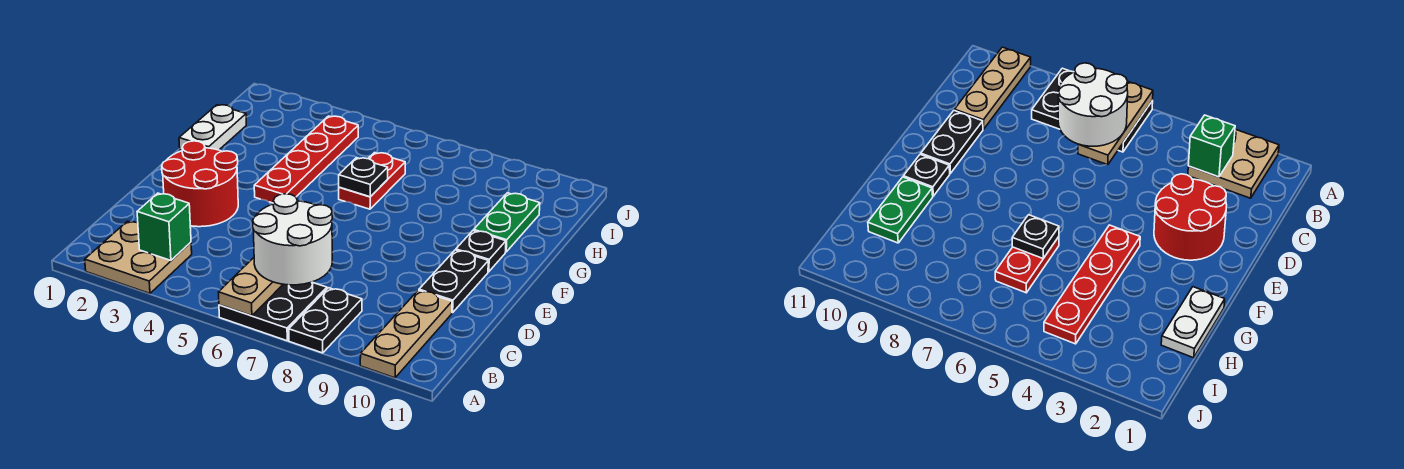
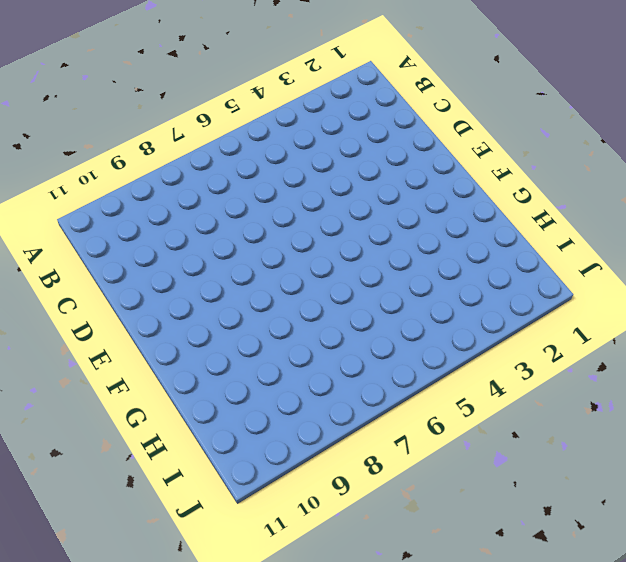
none -> tan plate A2:B3 level 1
none -> black plate A6:B7 level 1
none -> black plate A8:B8 level 1

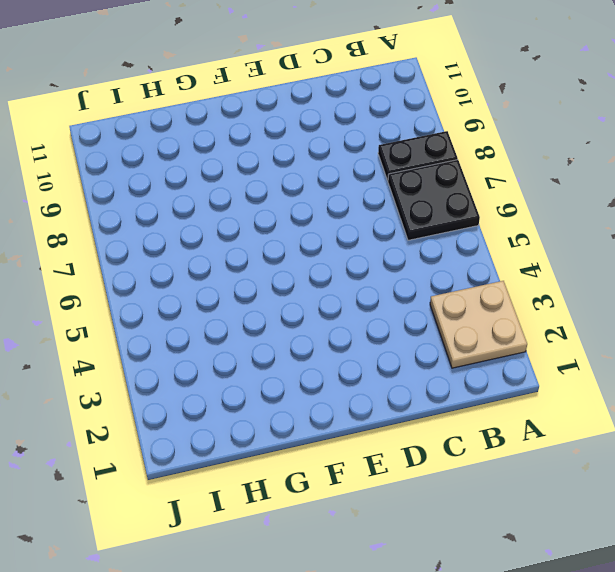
none -> tan plate A10:C10 level 1
none -> red round brick D2:E3 level 1
none -> black plate D10:E10 level 1

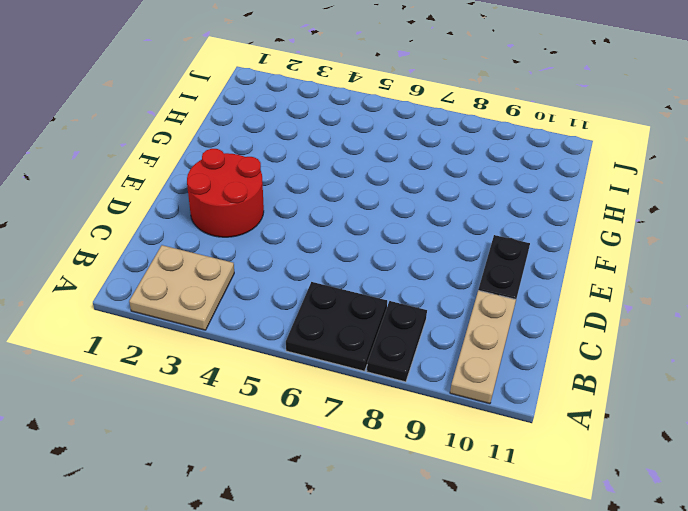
none -> red plate F4:I4 level 1
none -> black plate F10 level 1
none -> white plate G1:H1 level 1

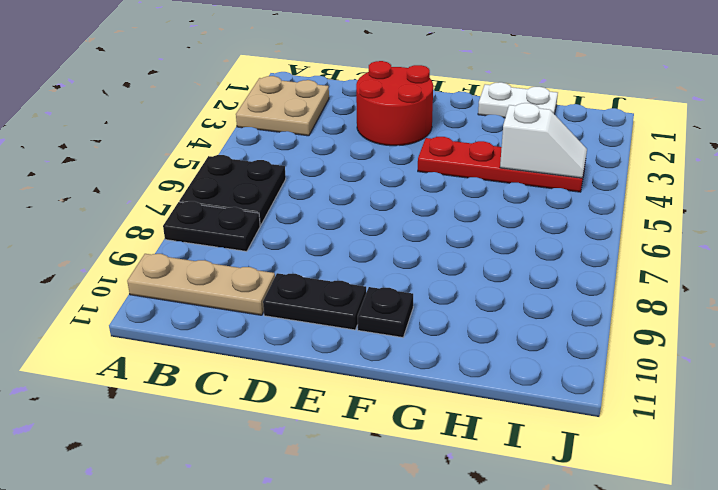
white slope H4:I4 level 2 top H -> none
none -> red plate G6:H6 level 1
none -> green plate G10:H10 level 1
none -> tan plate A6:C6 level 2

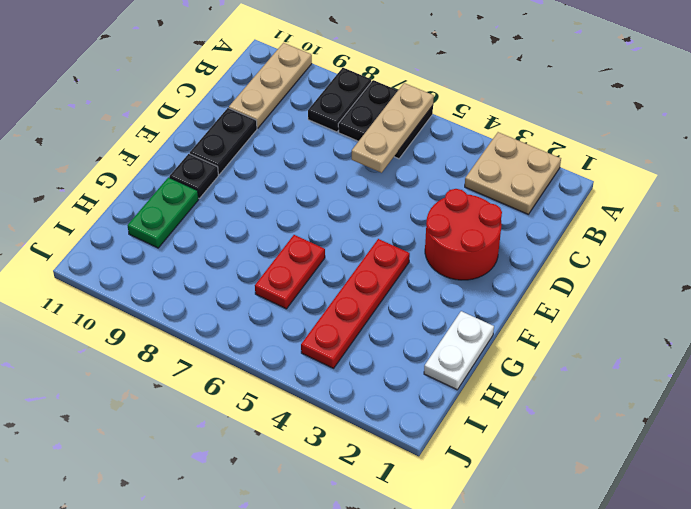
none -> green brick B3 level 2
none -> black plate G6 level 2
none -> white round brick B6:C7 level 3

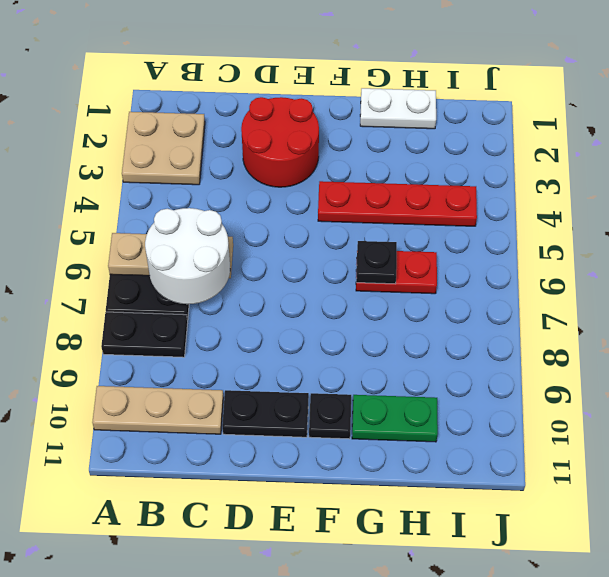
none -> green brick B3 level 2

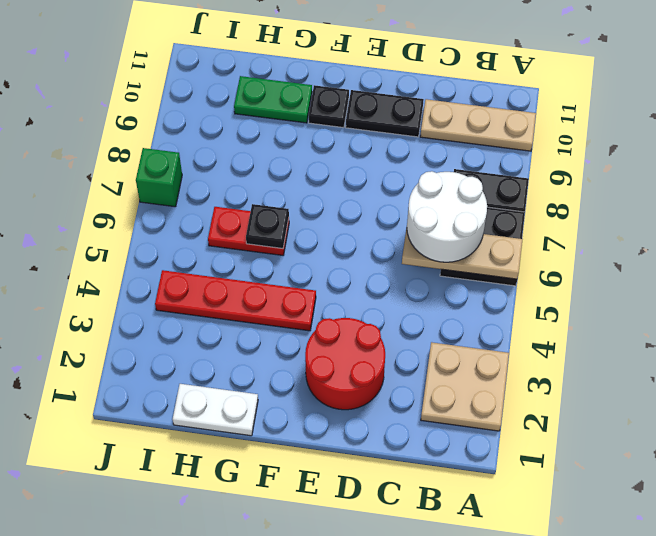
green brick J7 level 1 -> green brick B3 level 2

